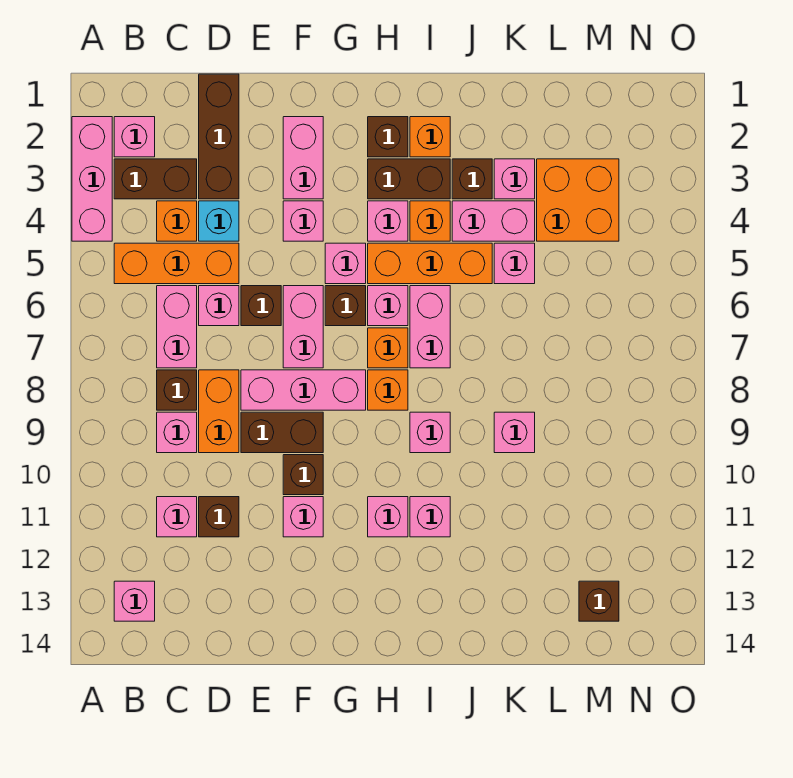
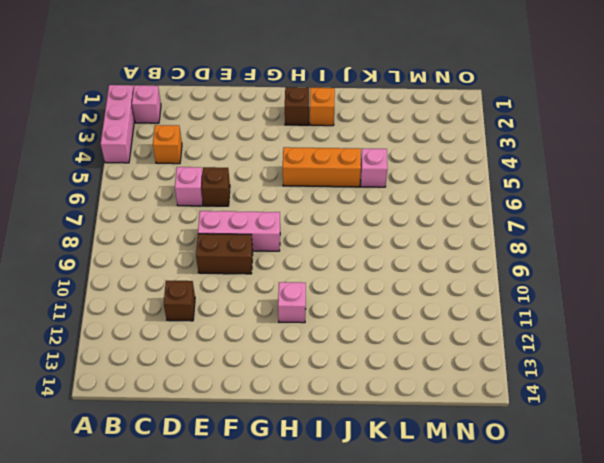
none -> brown brick B3:C3 level 1
none -> orange brick B5:D5 level 1
none -> pink brick B13 level 1
none -> pink brick C6:C7 level 1

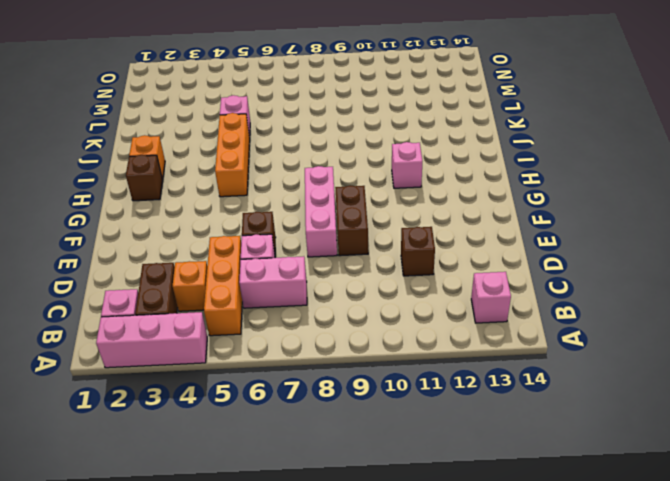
none -> brown brick C8 level 1
none -> pink brick C9 level 1
none -> pink brick C11 level 1
none -> brown brick D1:D3 level 1

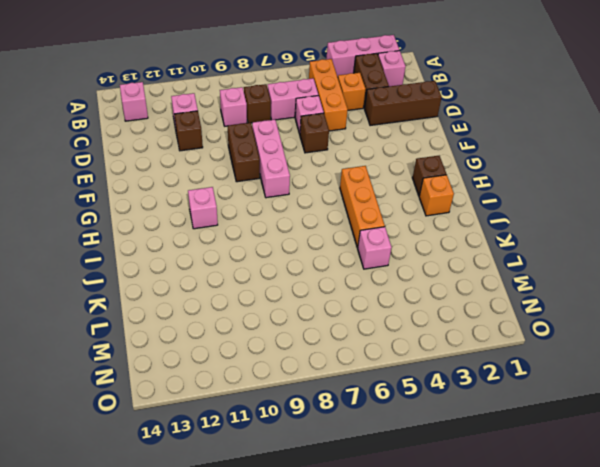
none -> cyan brick D4 level 1
none -> orange brick D8:D9 level 1
none -> pink brick F2:F3 level 1
none -> pink brick F4 level 1

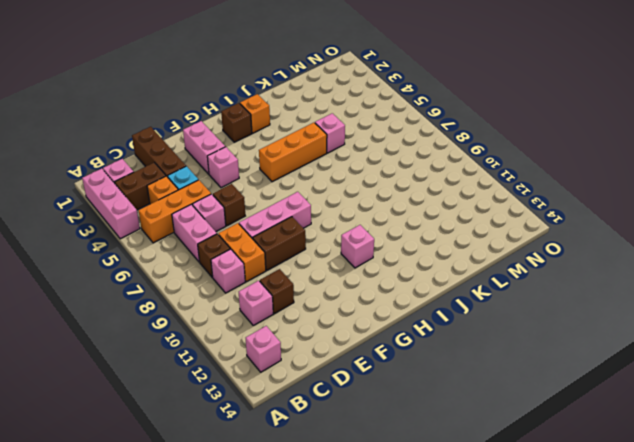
none -> pink brick F6:F7 level 1
none -> brown brick F10 level 1
none -> pink brick F11 level 1
none -> pink brick G5 level 1

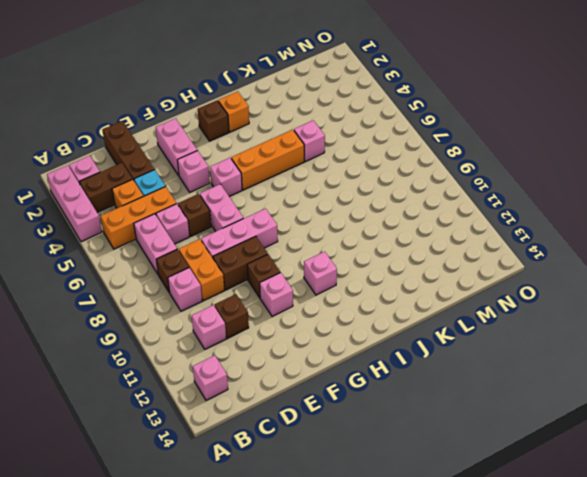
none -> brown brick G6 level 1
none -> brown brick H3:I3 level 1
none -> pink brick H4 level 1
none -> pink brick H6 level 1

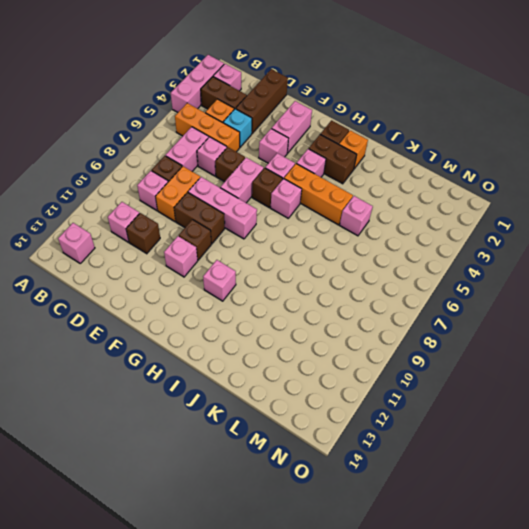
none -> orange brick H7 level 1
none -> orange brick H8 level 1
none -> orange brick I4 level 1
none -> pink brick I6:I7 level 1

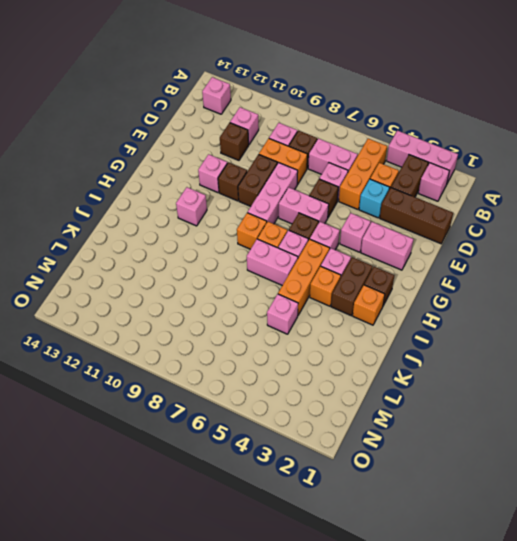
none -> pink brick I9 level 1
none -> pink brick I11 level 1
none -> brown brick J3 level 1
none -> pink brick J4:K4 level 1

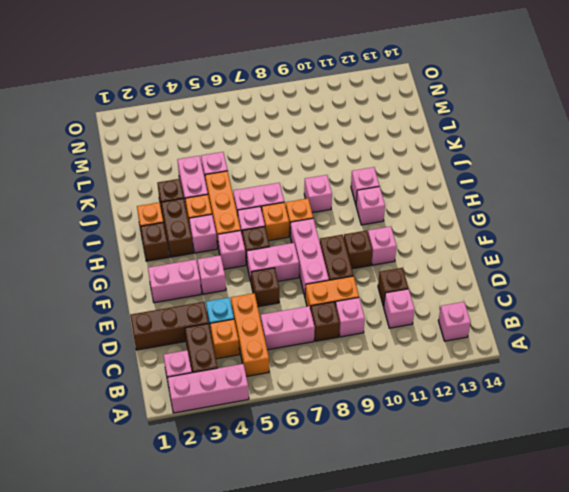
none -> pink brick D6 level 1
none -> pink brick K3 level 1
none -> pink brick K9 level 1
none -> orange brick L3:M4 level 1

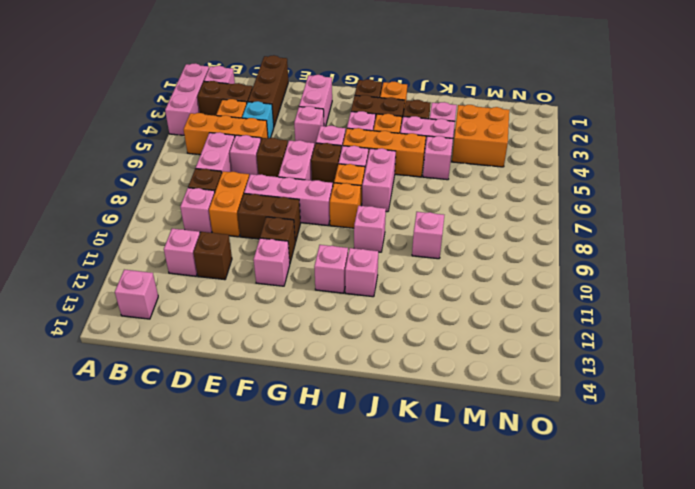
none -> brown brick M13 level 1

